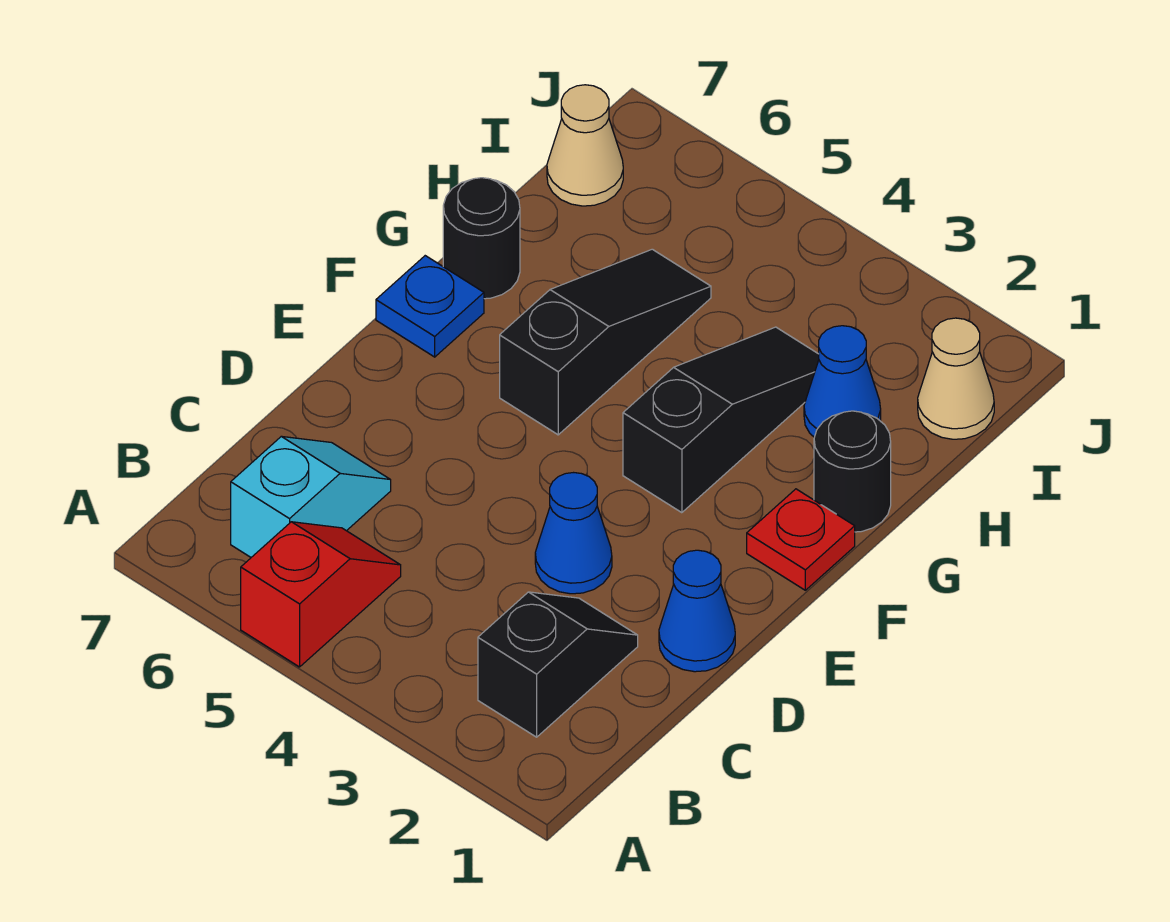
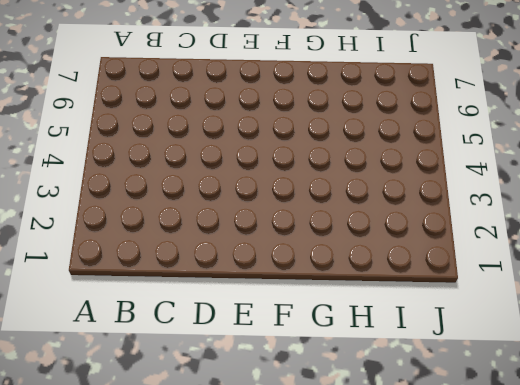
none -> red slope A5:B5 level 1 top A
none -> black slope B2:C2 level 1 top B
none -> cyan slope B6:C6 level 1 top B

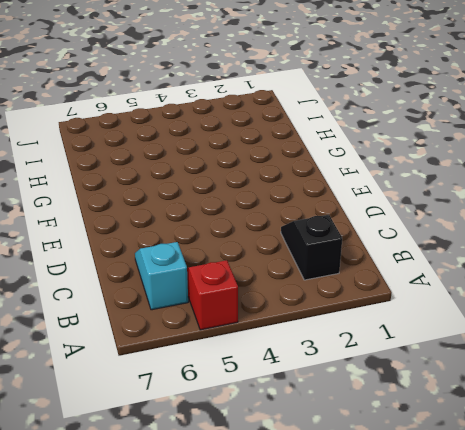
none -> blue cone D1 level 1
none -> blue cone D3 level 1
none -> red plate F1 level 1

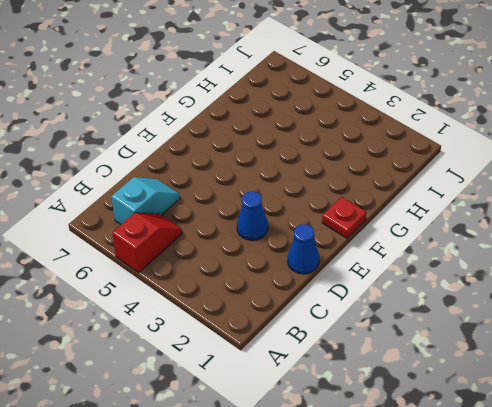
none -> black slope B2:C2 level 1 top B
none -> black slope F3:H3 level 1 top F
none -> black slope F5:H5 level 1 top F

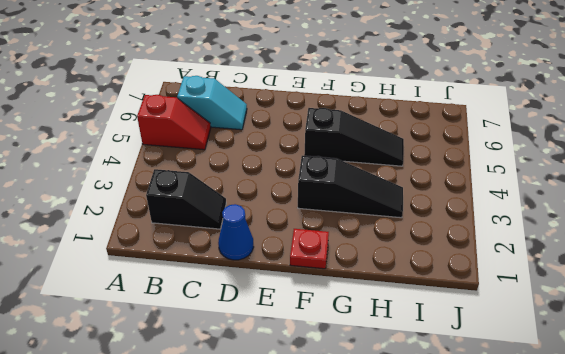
none -> blue cone D3 level 1
none -> blue plate F7 level 1
none -> black round brick G1 level 1

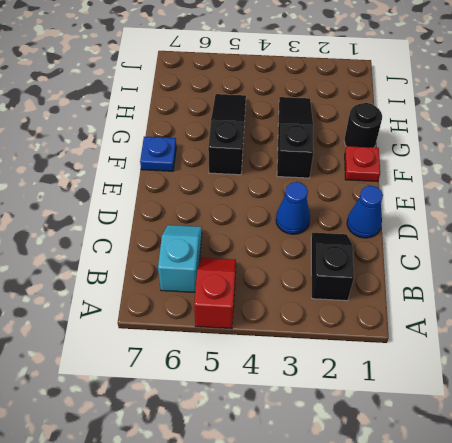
none -> black round brick G7 level 1
none -> blue cone H2 level 1
none -> tan cone I1 level 1

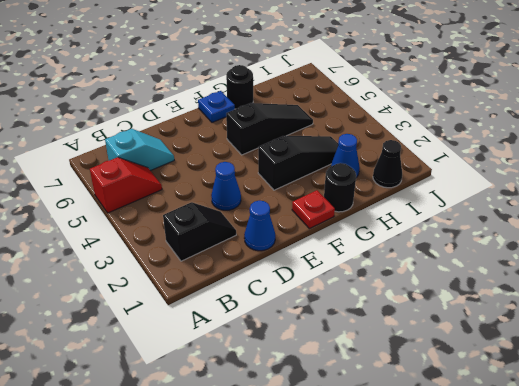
black cone I1 level 1 -> tan cone I1 level 1
none -> tan cone I7 level 1

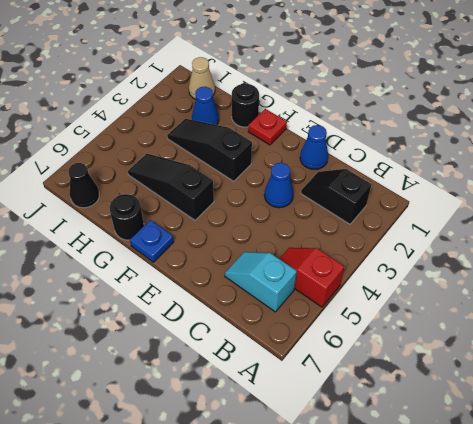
black cone I7 level 1 -> tan cone I7 level 1

